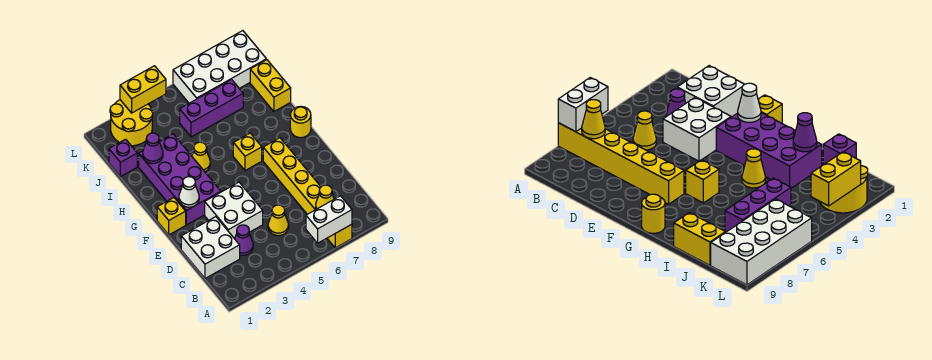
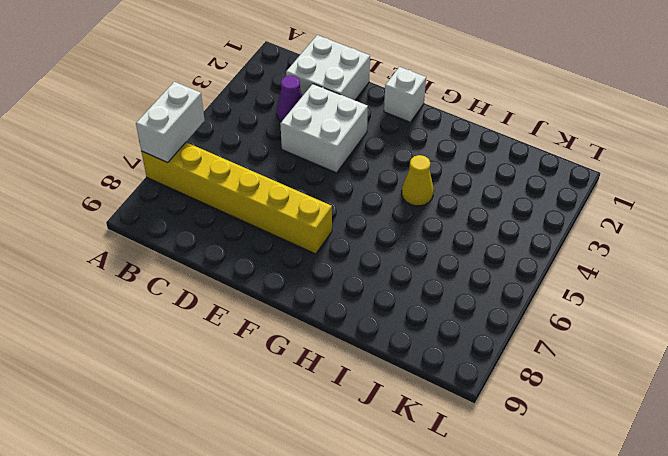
white brick F1 level 1 -> yellow brick F1 level 1
none -> yellow cone C5 level 1
none -> purple brick F2:I3 level 1
none -> yellow brick G6 level 1

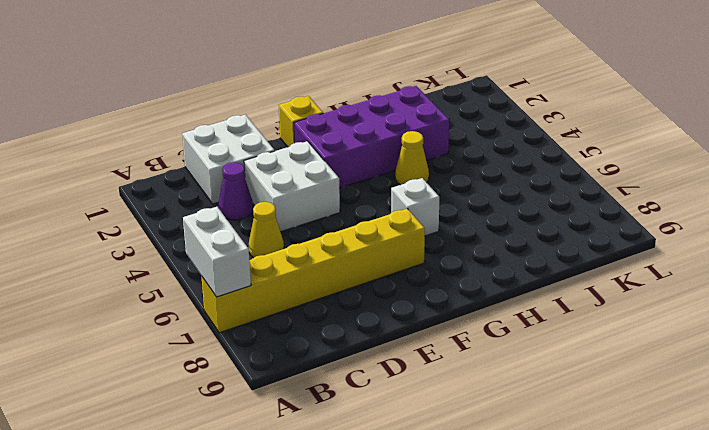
white brick G6 level 1 -> yellow brick G6 level 1
none -> yellow round brick G9 level 1
none -> yellow brick I9:J9 level 1
none -> purple brick J1 level 1

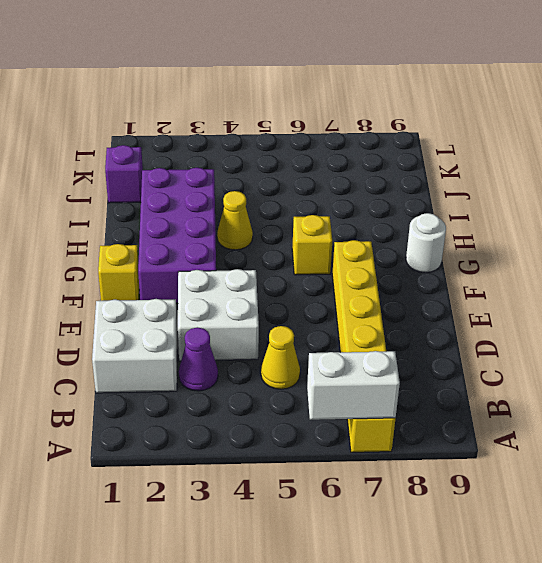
white round brick G9 level 1 -> yellow round brick G9 level 1
none -> yellow brick I9:J9 level 1
none -> purple brick J5:J7 level 1
none -> yellow round brick K2:L3 level 1

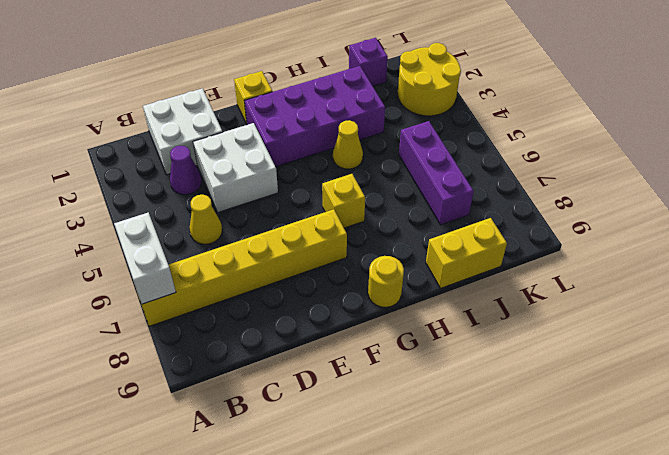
none -> white brick K6:L9 level 1
none -> yellow cone B7 level 2
none -> white cone F2 level 2

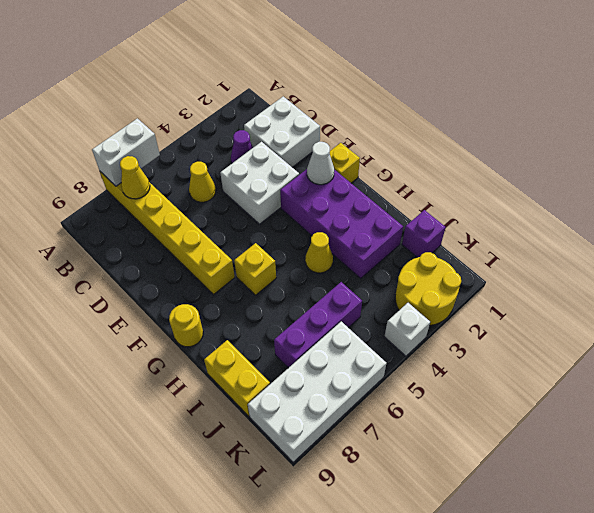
white brick L4 level 1 -> none
none -> purple cone I2 level 2
none -> yellow brick L3:L4 level 2

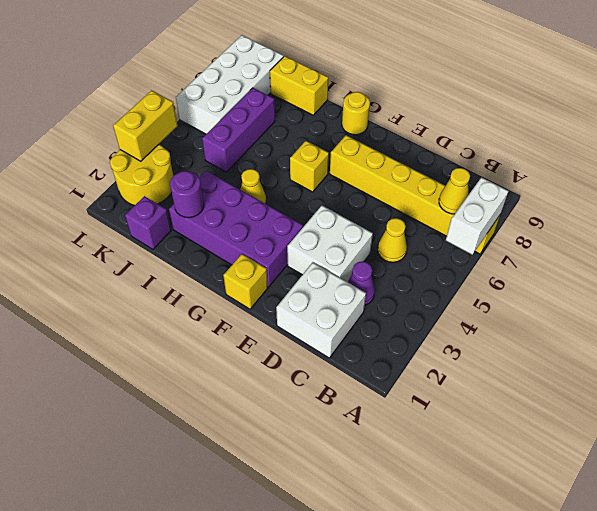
purple round brick I2 level 2 -> purple cone I2 level 2
none -> white cone F2 level 2

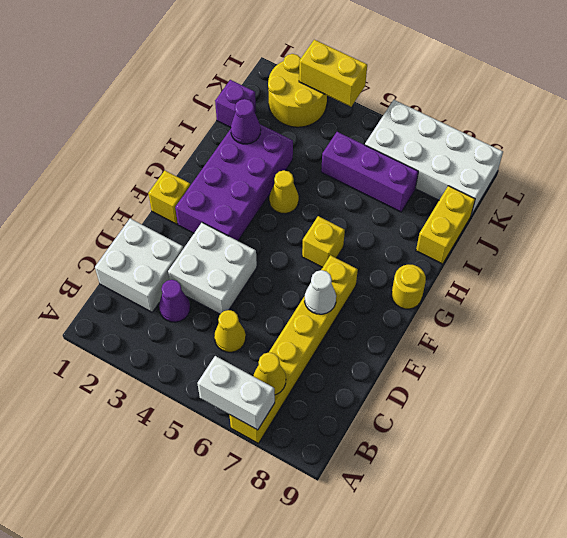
white cone E7 level 2 -> white cone F2 level 2

